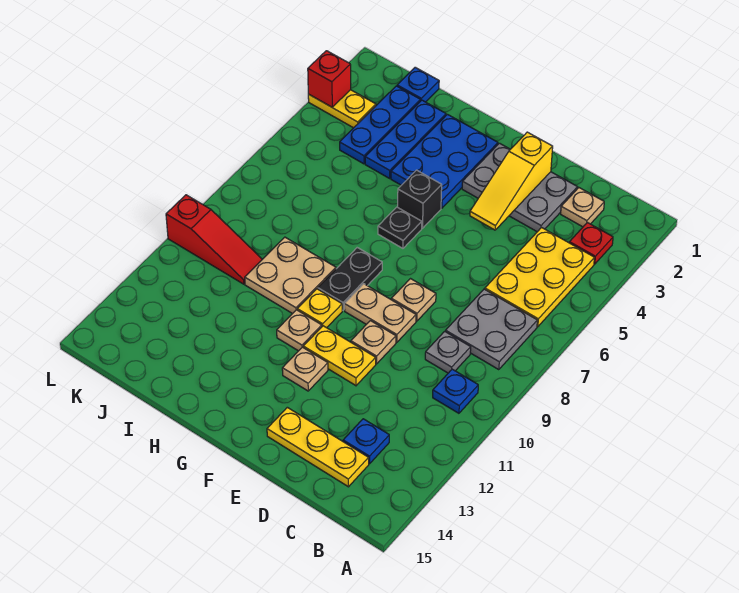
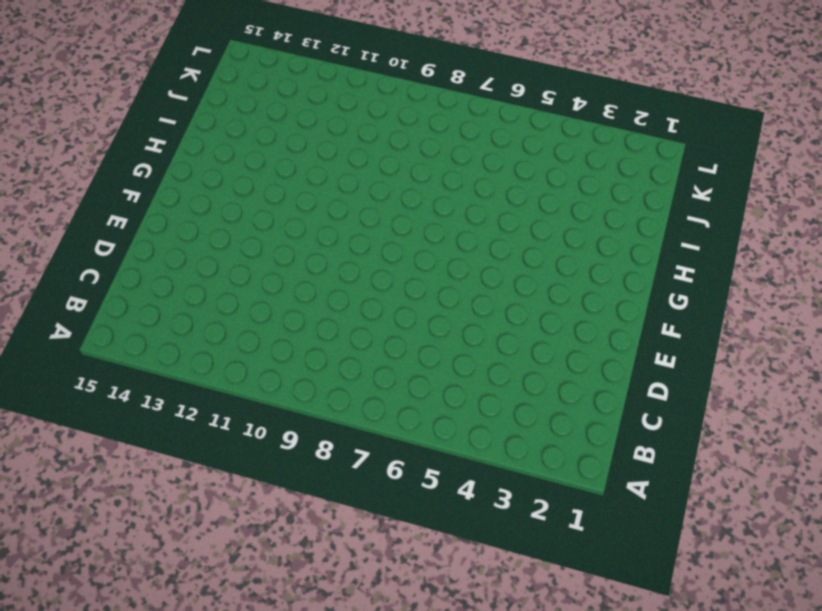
none -> red plate B3 level 1
none -> yellow plate B4:C6 level 1
none -> grey plate B7:C8 level 1

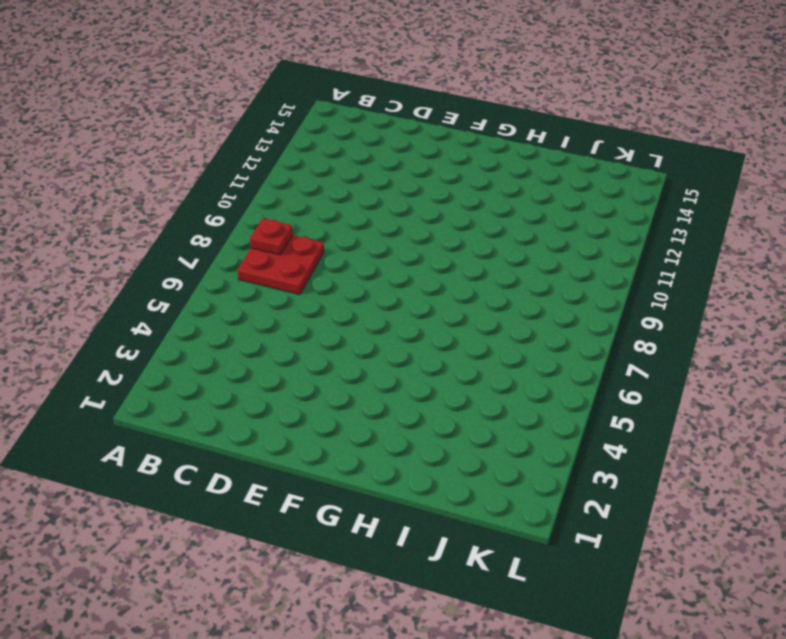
red plate B7:C8 level 1 -> grey plate B7:C8 level 1
red plate B8 level 2 -> red plate B3 level 1
none -> yellow plate B4:C6 level 1
none -> blue plate B10 level 1
none -> tan plate C2 level 1

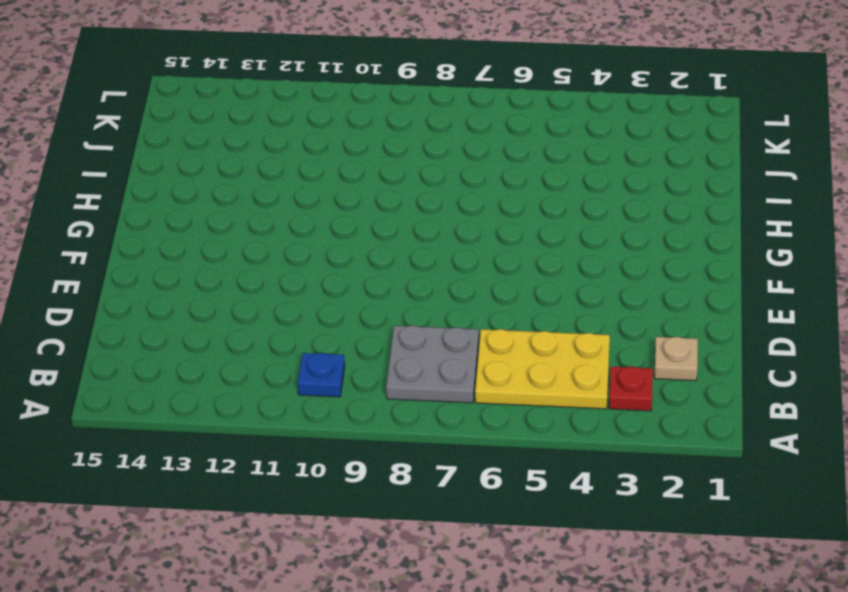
none -> grey plate C9 level 1
none -> blue plate C13 level 1
none -> yellow plate C14:E14 level 1

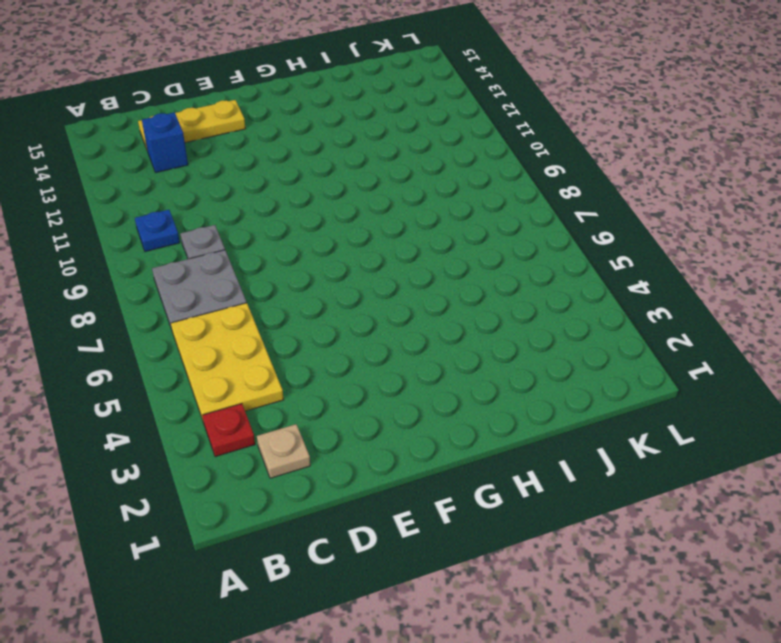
blue brick C13 level 1 -> blue plate C13 level 1
none -> grey plate D2:F3 level 1
none -> tan plate E8 level 1
none -> tan plate E9:F9 level 1

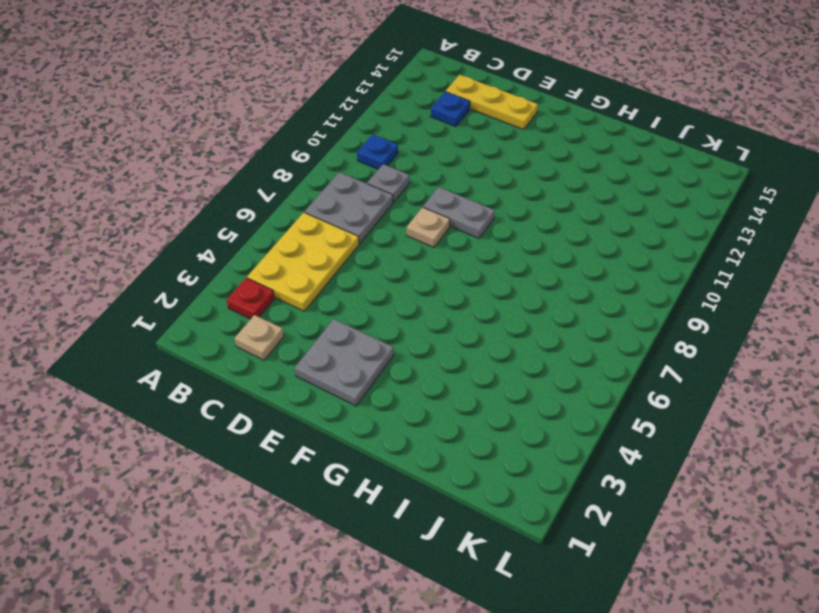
grey plate E2:F3 level 1 -> grey plate D2:F3 level 1
grey plate E9:F9 level 1 -> tan plate E9:F9 level 1
none -> tan plate E10 level 1
none -> yellow plate E11:F11 level 1
none -> tan plate F12 level 1

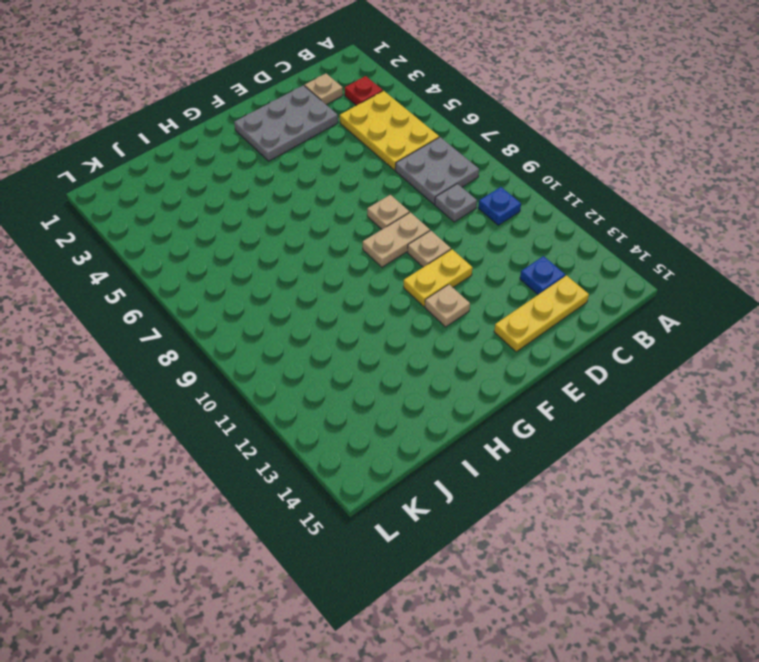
none -> blue plate G2:H4 level 1
none -> black brick G5 level 1
none -> black plate G6 level 1

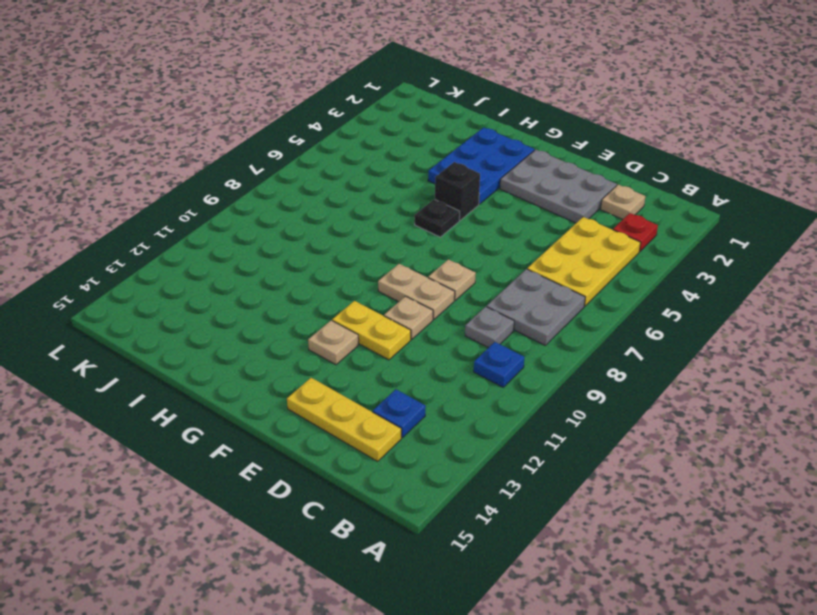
none -> black plate G8:G9 level 1
none -> yellow plate G10 level 1
none -> tan plate G11 level 1

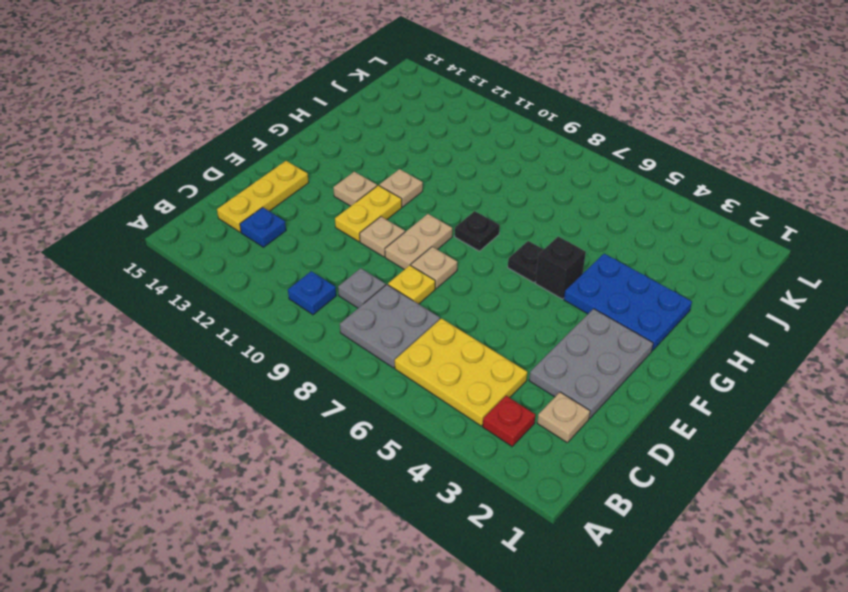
yellow plate D8 level 1 -> yellow plate G10 level 1
black plate G8 level 1 -> black plate G8:G9 level 1
none -> tan plate H9:I10 level 1
none -> blue plate I2:I4 level 1
none -> blue plate J1 level 1

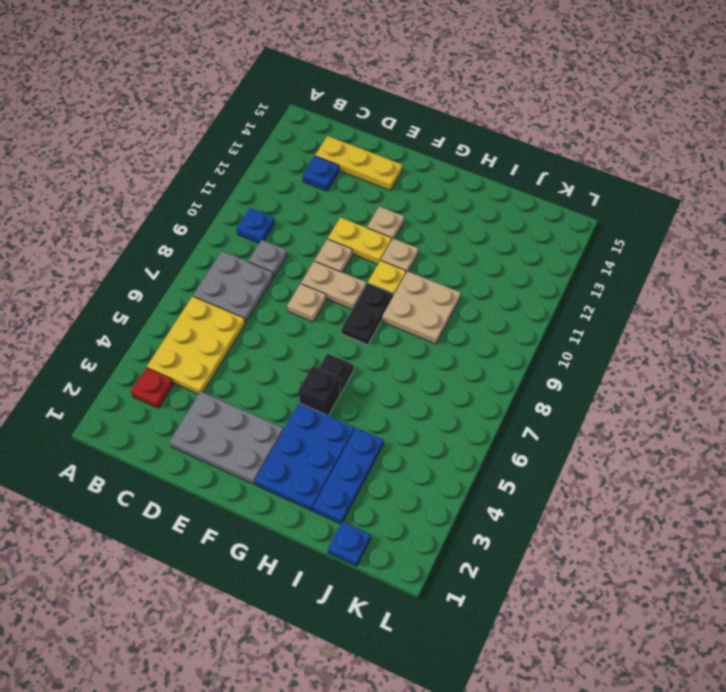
none -> tan plate C2 level 1
none -> blue plate J2:J4 level 1
none -> red slope J10:L10 level 1 top L

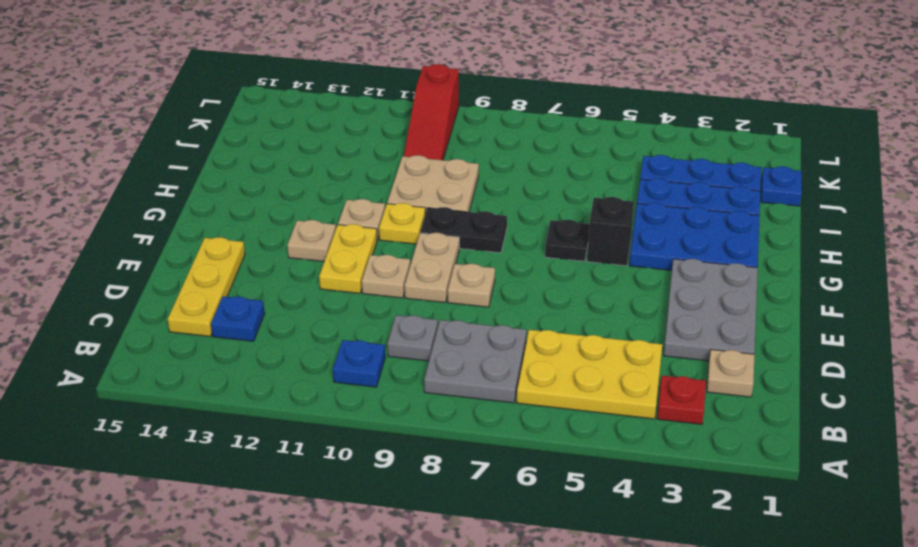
none -> yellow plate K3:L3 level 1
none -> yellow slope E2:E4 level 2 top 2
none -> red brick L3 level 2

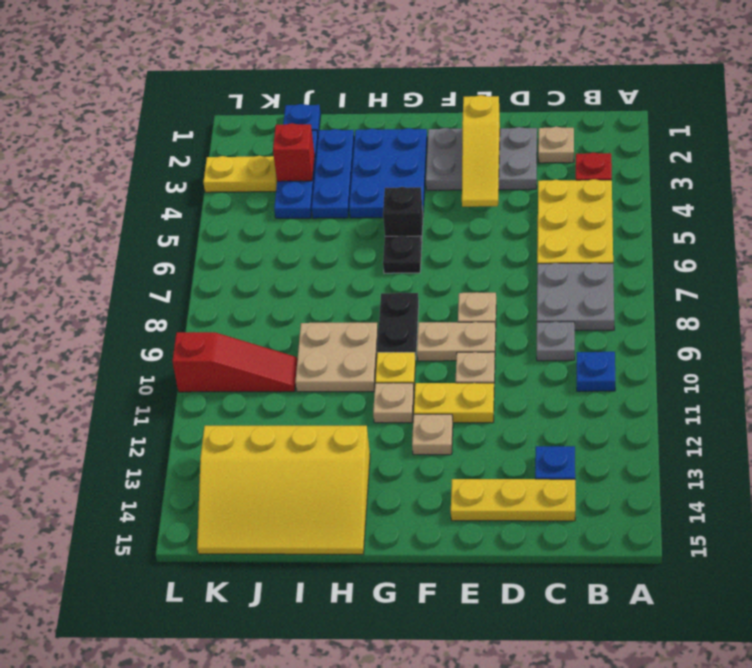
yellow slope H13:K15 level 1 top 13 -> none
red brick J3 level 2 -> red brick L3 level 2

